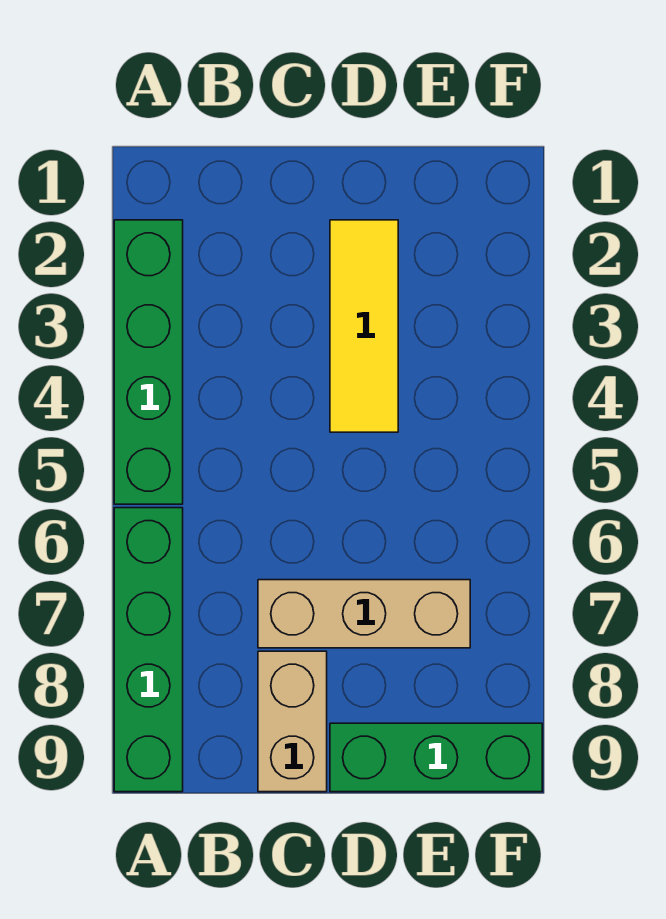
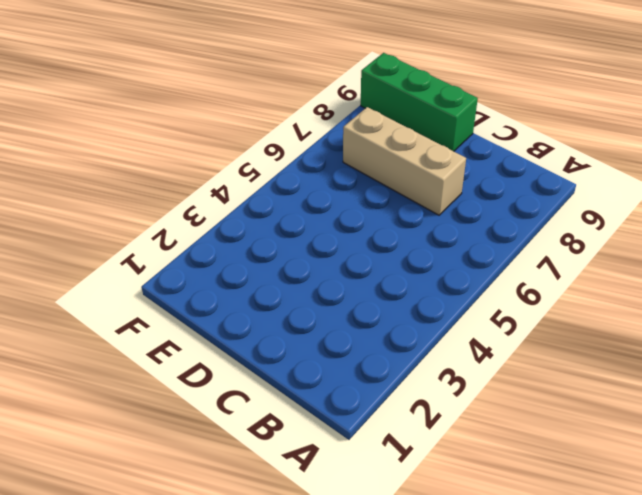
none -> green brick A2:A5 level 1
none -> green brick A6:A9 level 1

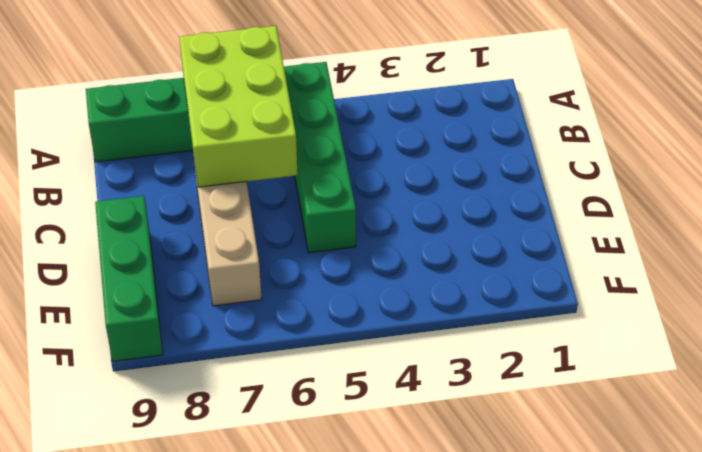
green brick A5:D5 level 1 -> green brick A2:A5 level 1
lime brick A6:C7 level 2 -> none
none -> tan brick C8:C9 level 1
none -> yellow tile D2:D4 level 1

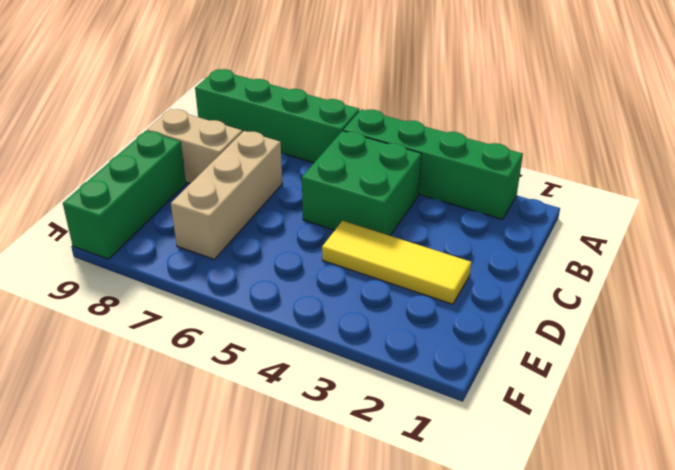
green brick B4:C5 level 1 -> none

